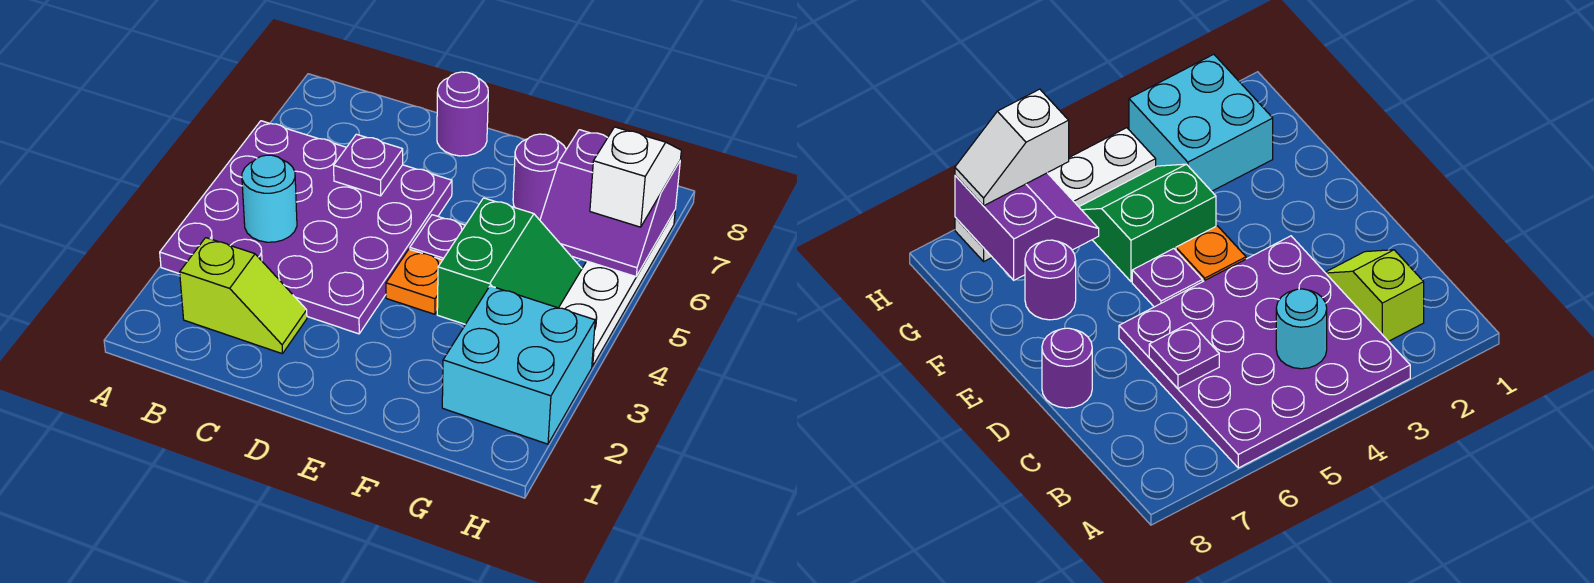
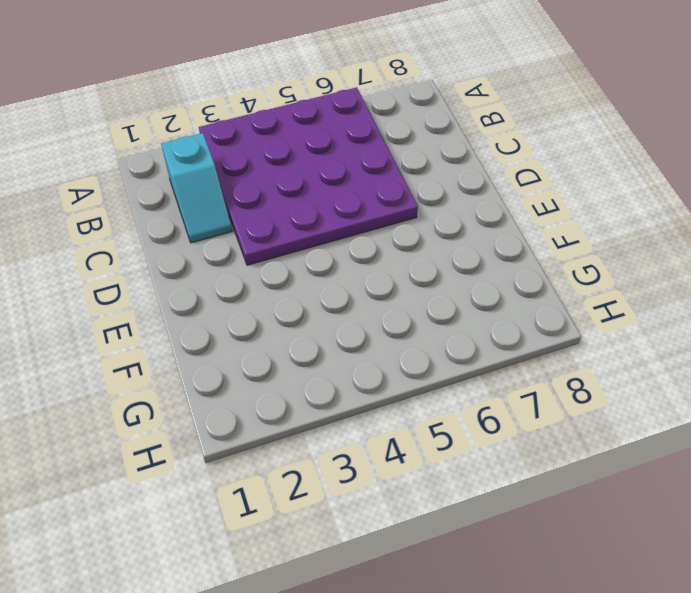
cyan slope B2:C2 level 1 top B -> lime slope B2:C2 level 1 top B
none -> purple round brick D8 level 1
none -> orange plate E4 level 1
none -> purple plate E5 level 1

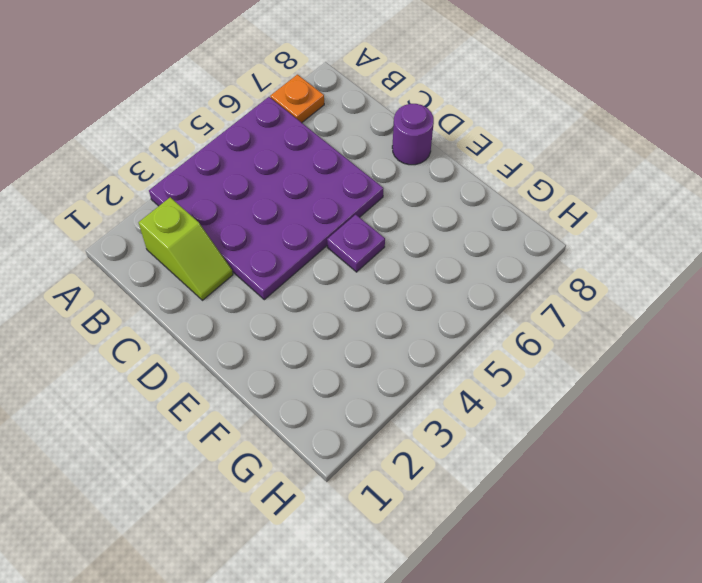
orange plate A7 level 1 -> orange plate E4 level 1
none -> green slope F4:G5 level 1 top F
none -> purple round brick F7 level 1
none -> cyan brick G2:H3 level 1

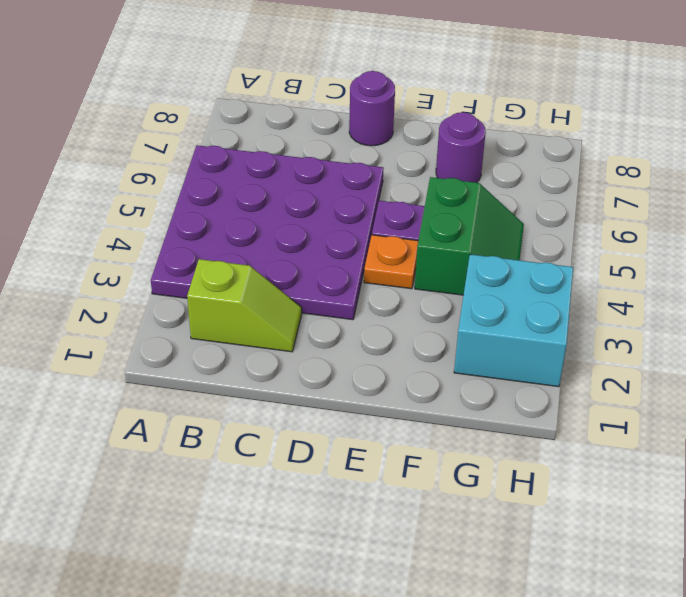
none -> white plate H4:H7 level 1
none -> cyan round brick B4 level 2
none -> purple plate C6 level 2

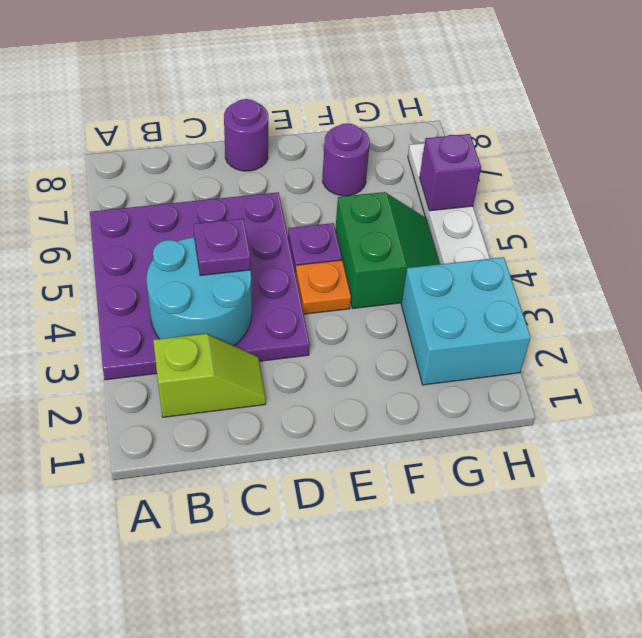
cyan round brick B3:C4 level 2 -> cyan round brick B4 level 2
purple plate C4 level 3 -> purple plate C6 level 2
purple brick H6 level 2 -> purple slope G6:H7 level 2 top 7
none -> white slope H6:H7 level 3 top 6

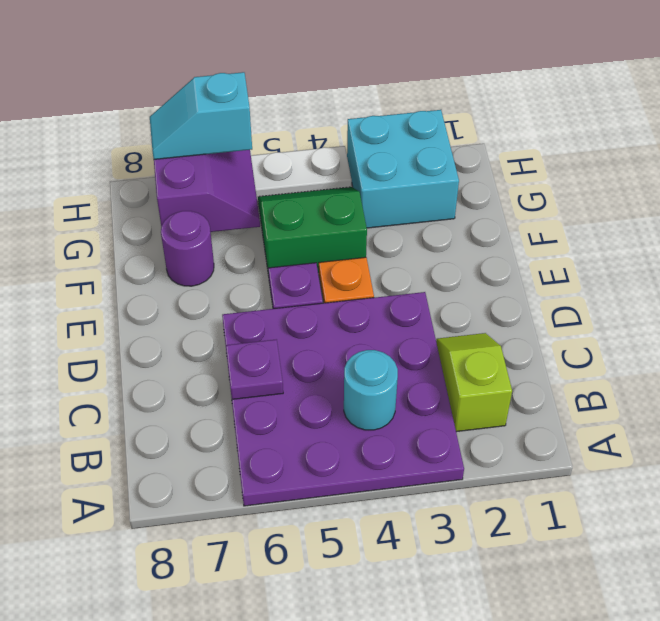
cyan slope H6:H7 level 3 top 6 -> white slope H6:H7 level 3 top 6
none -> purple round brick D8 level 1

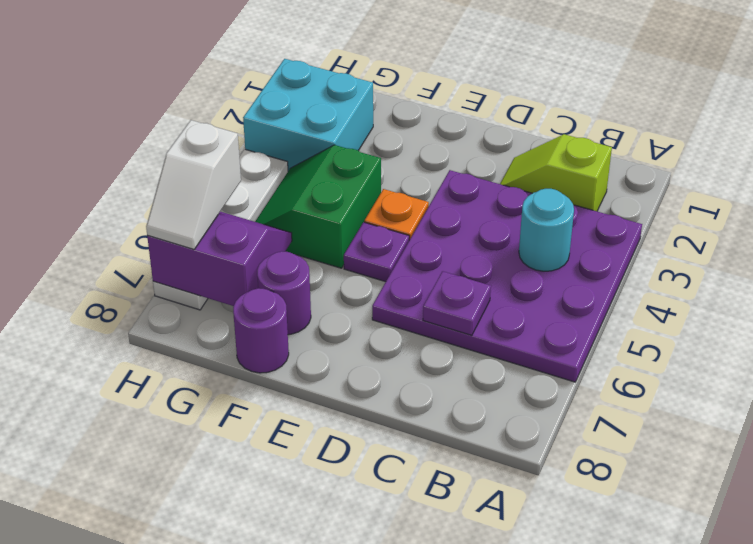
purple round brick F8 level 1 -> purple round brick D8 level 1

